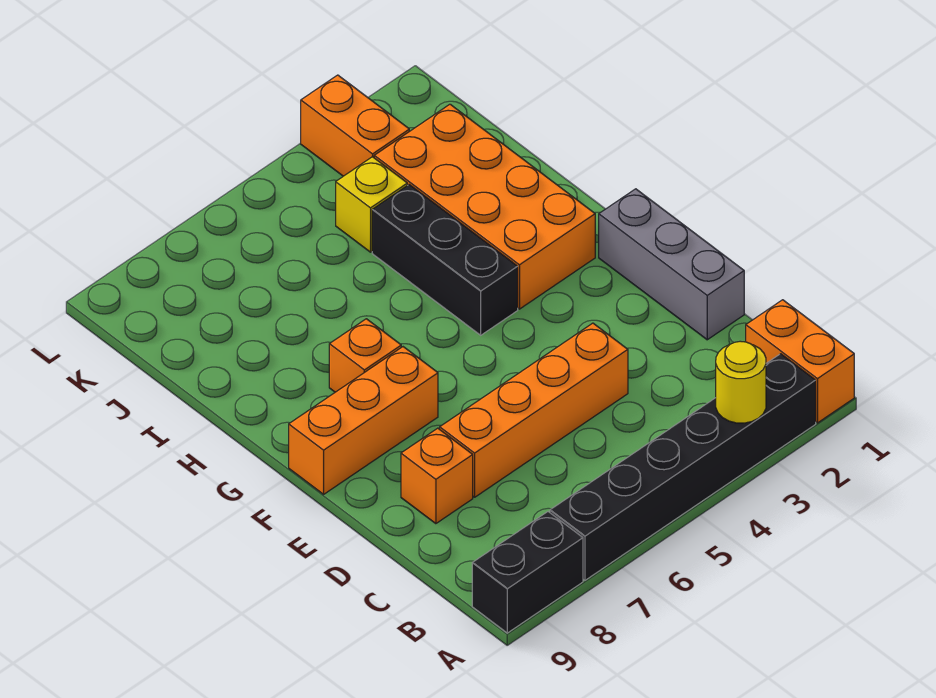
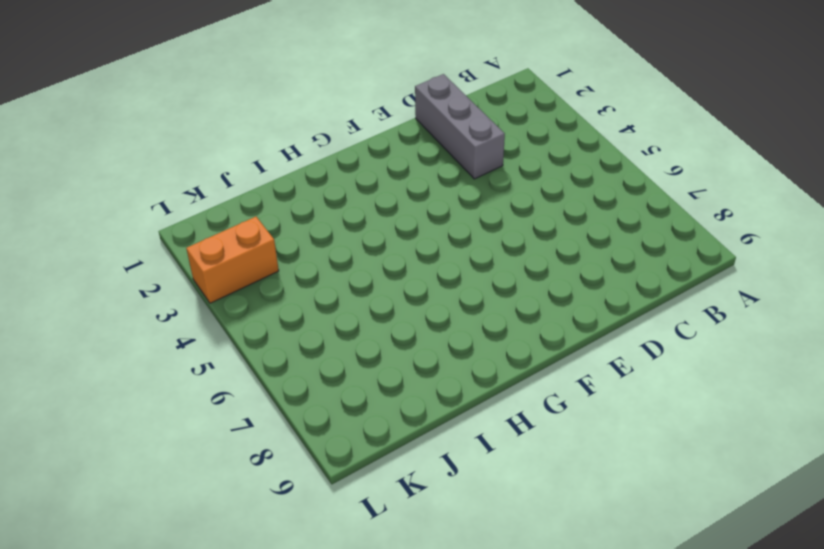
grey brick D1:D3 level 1 -> grey brick D1:F1 level 1
none -> orange brick A1:B1 level 1
none -> black brick A2:A7 level 1
none -> black brick A8:A9 level 1

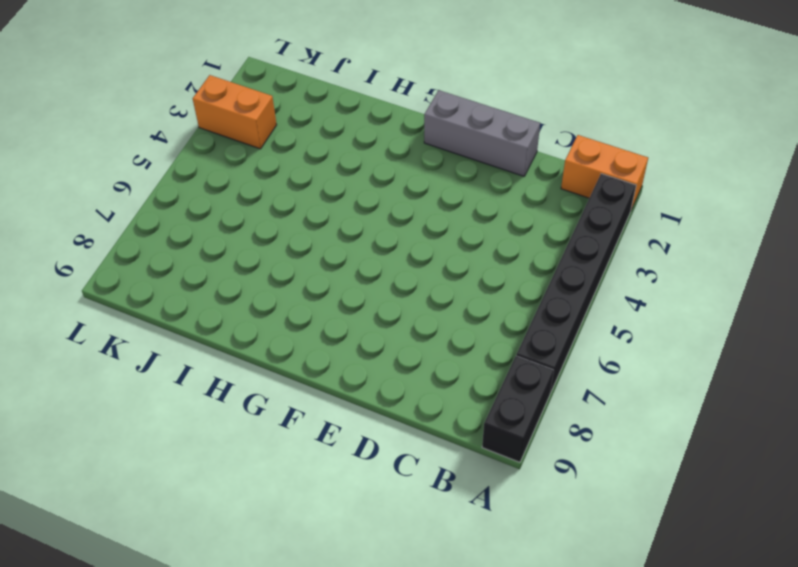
none -> orange brick D4:D7 level 1
none -> orange brick D8 level 1
none -> orange brick F7:F9 level 1

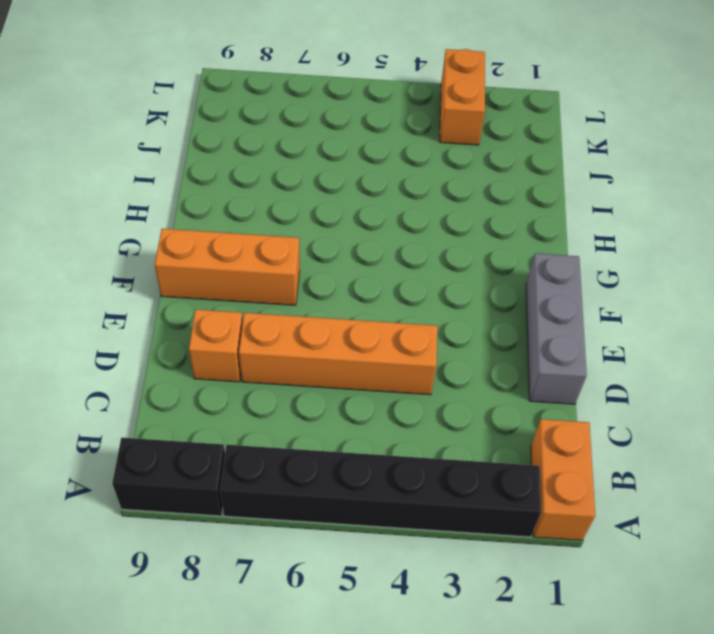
none -> orange brick G2:J3 level 1
none -> black brick G4:I4 level 1
none -> orange brick G7 level 1

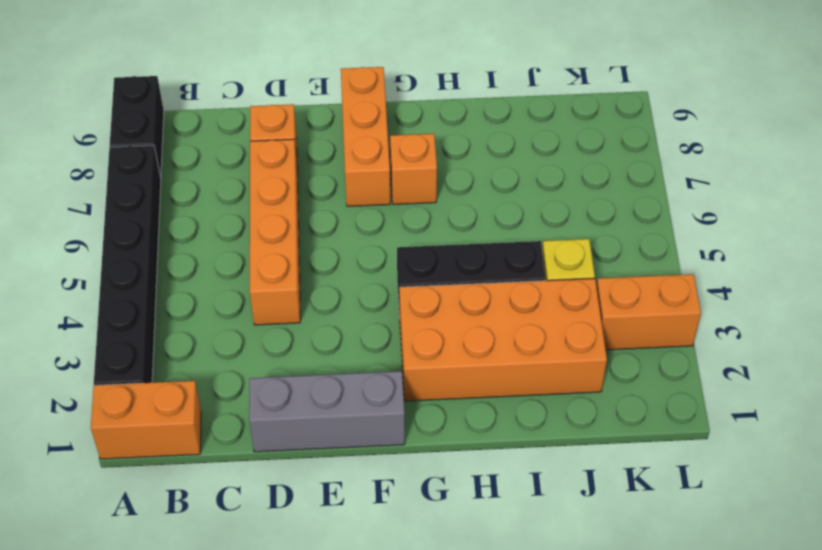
none -> yellow round brick A3 level 2

